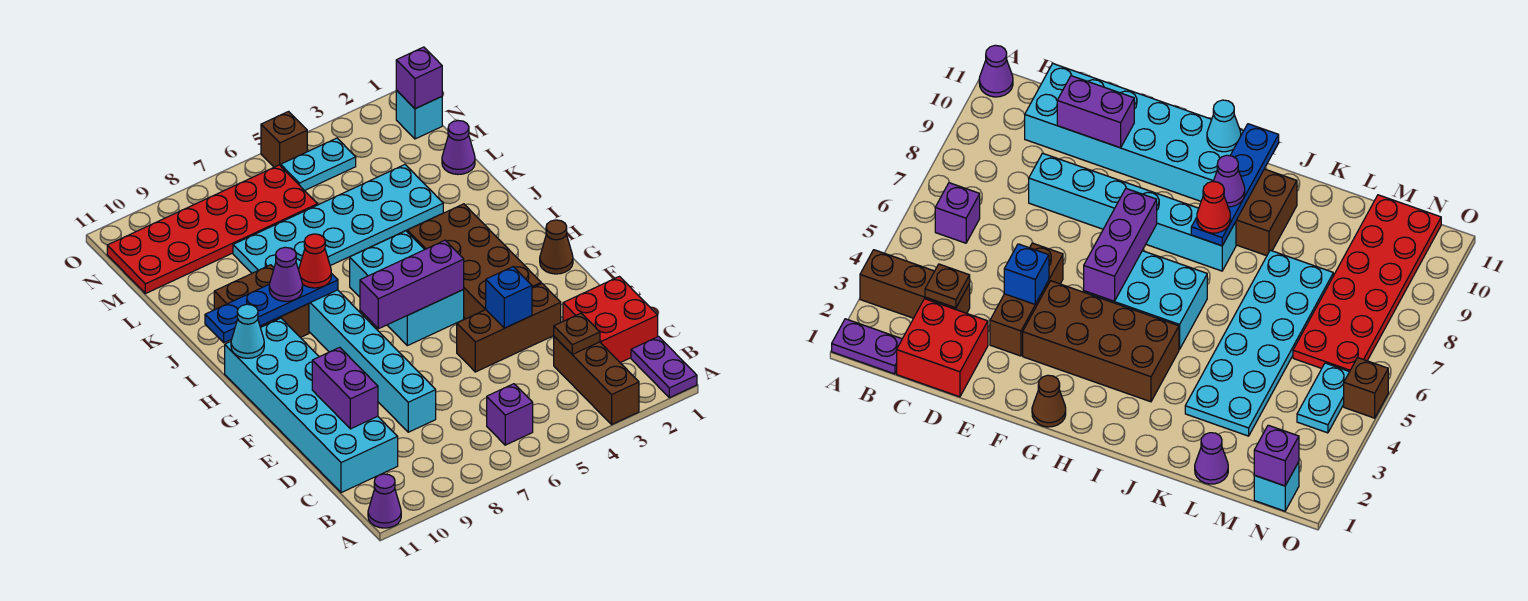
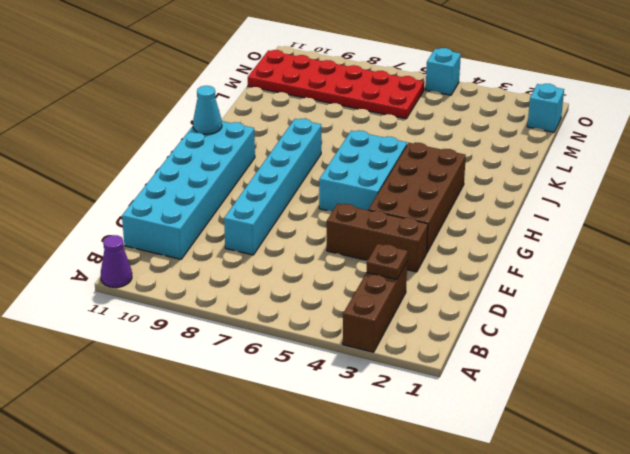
cyan brick O5 level 1 -> brown brick O5 level 1
none -> purple plate A1:B1 level 1
none -> purple brick B6 level 1
none -> red brick C1:D2 level 1

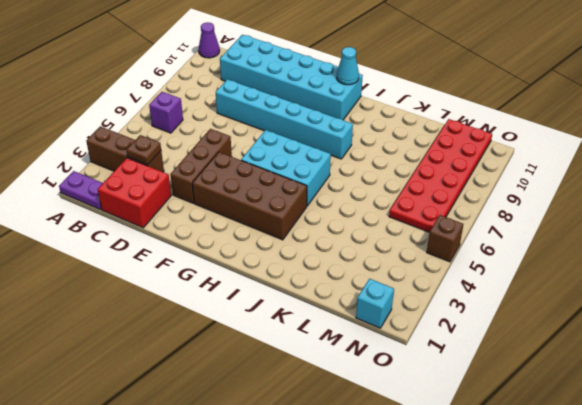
none -> brown cone G1 level 1
none -> brown brick I9:J10 level 1
none -> cyan plate K3:L8 level 1

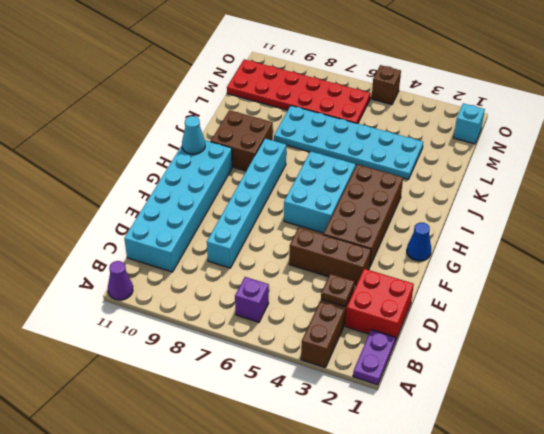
blue cone G1 level 1 -> brown cone G1 level 1
none -> purple cone L1 level 1
none -> cyan plate N4:N5 level 1
none -> purple brick D10:E10 level 2

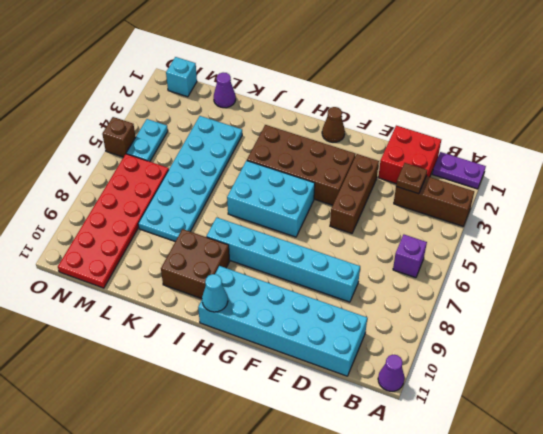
none -> purple brick D10:E10 level 2
none -> blue brick E4 level 2
none -> purple brick G5:G7 level 2

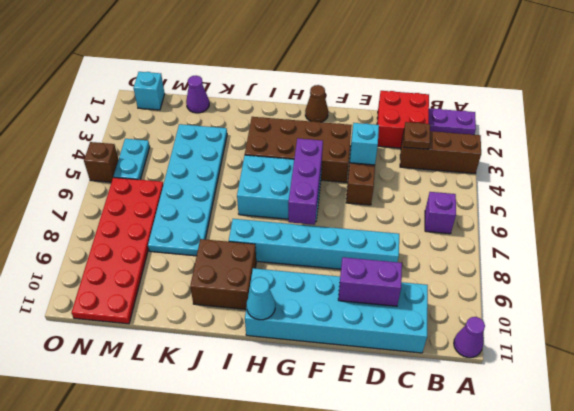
cyan brick E4 level 2 -> blue brick E4 level 2
none -> blue plate I8:I11 level 2
none -> purple brick N1 level 2
none -> red cone I8 level 3

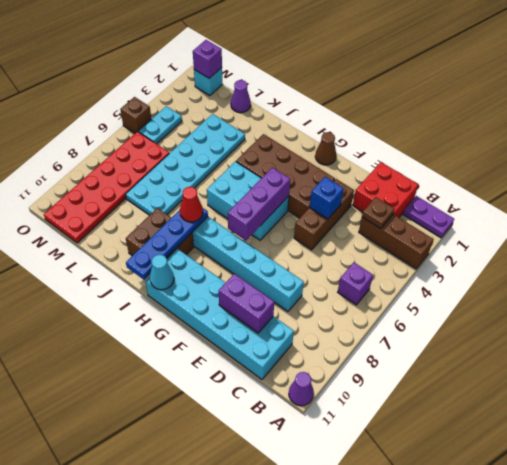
none -> purple cone I9 level 3

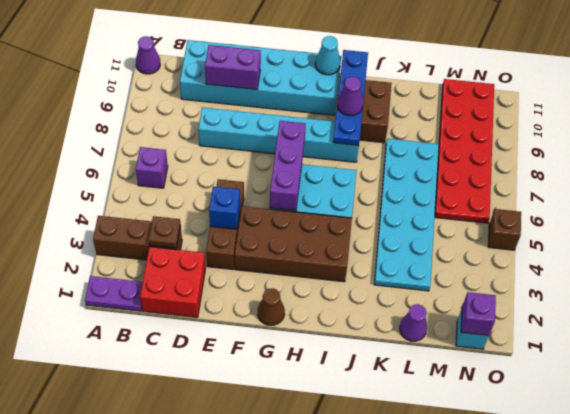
none -> cyan plate N4:N5 level 1
none -> red cone I8 level 3

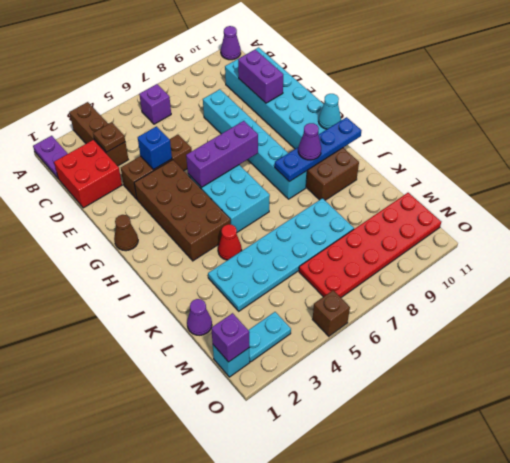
red cone J4 level 1 -> red cone I8 level 3
cyan plate N2:N3 level 1 -> cyan plate N4:N5 level 1

